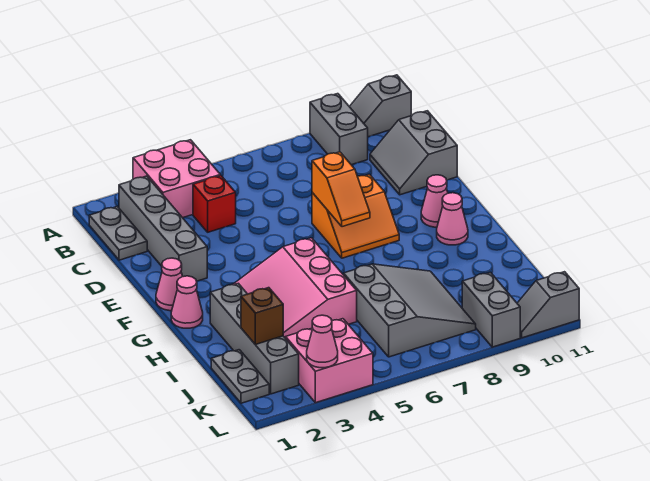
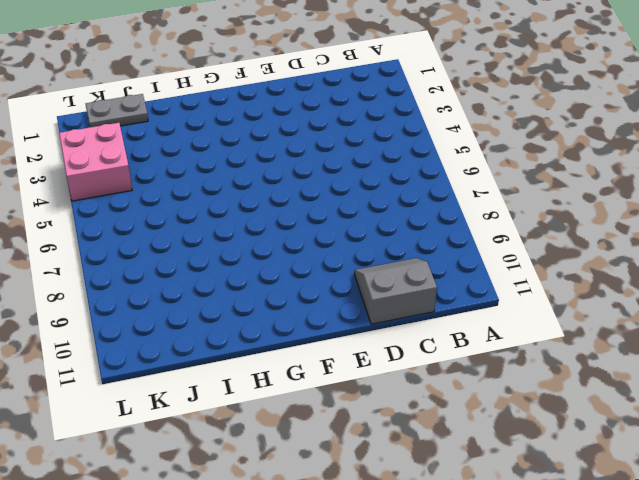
none -> pink brick A3:B4 level 1
none -> grey brick A9:B9 level 1
none -> grey slope A10:A11 level 1 top 11

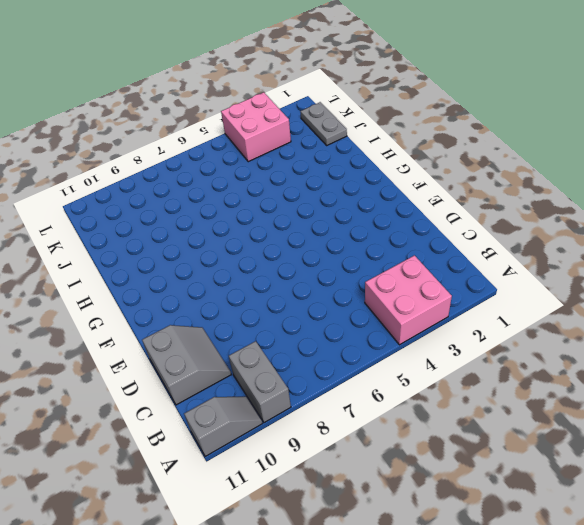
none -> grey plate B1:C1 level 1
none -> grey brick B2:E2 level 1
none -> red brick C4 level 1

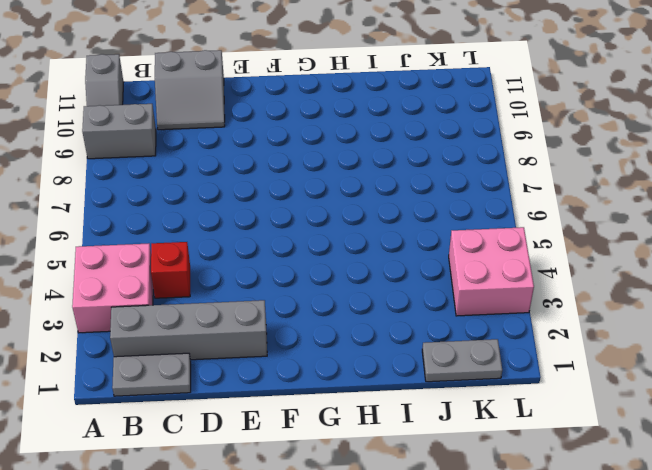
none -> orange slope E7:F8 level 1 top E
none -> pink cone F1 level 1
none -> pink cone F10 level 1

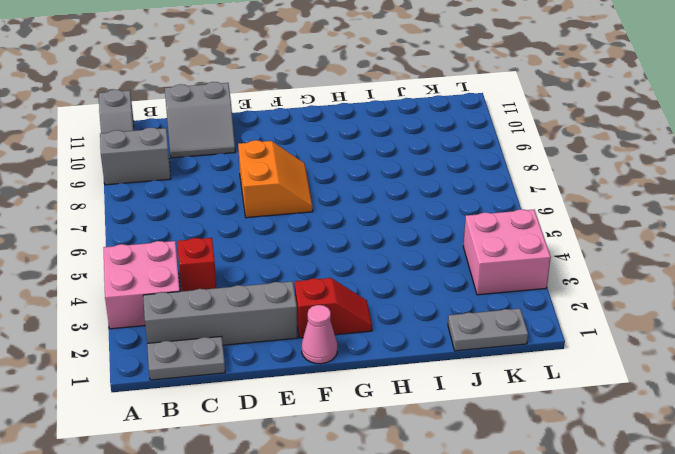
red slope F2:G2 level 1 top F -> none
none -> pink cone F10 level 1
none -> pink cone G1 level 1
none -> pink slope G3:I5 level 1 top 5

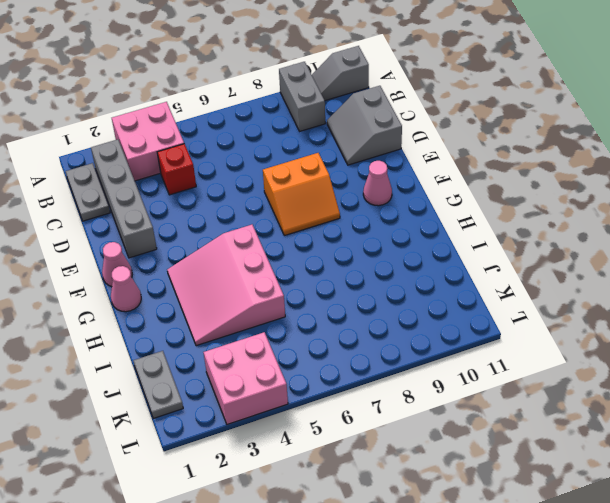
none -> pink cone G10 level 1
none -> grey brick H2:K2 level 1
none -> grey slope I6:K8 level 1 top 6

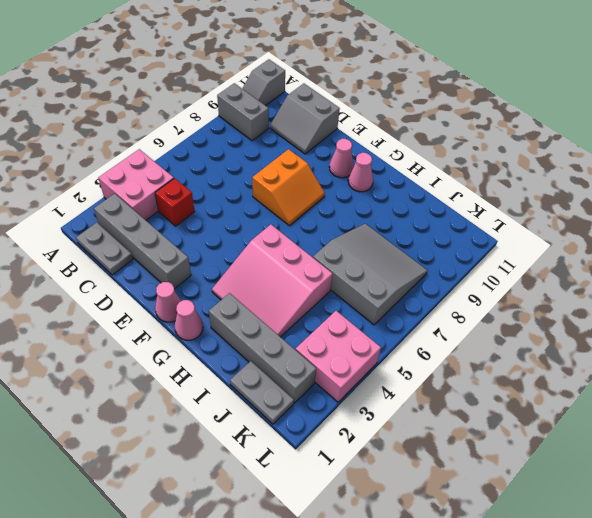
none -> grey brick K9:L9 level 1
none -> grey slope L10:L11 level 1 top 11
none -> orange slope E7:F7 level 2 top E

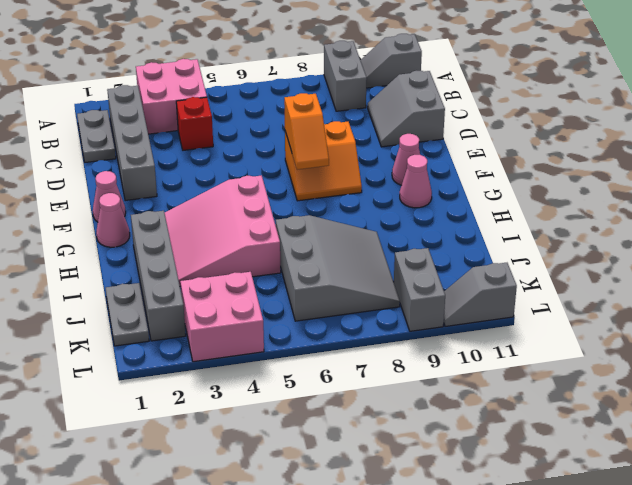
none -> brown brick J2 level 2
none -> pink cone L3 level 2

